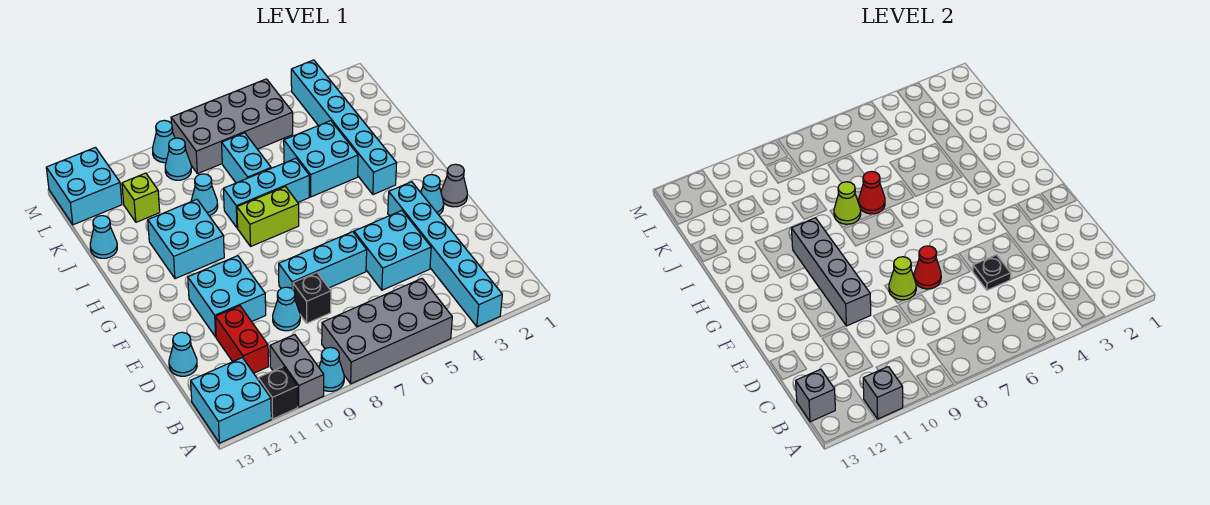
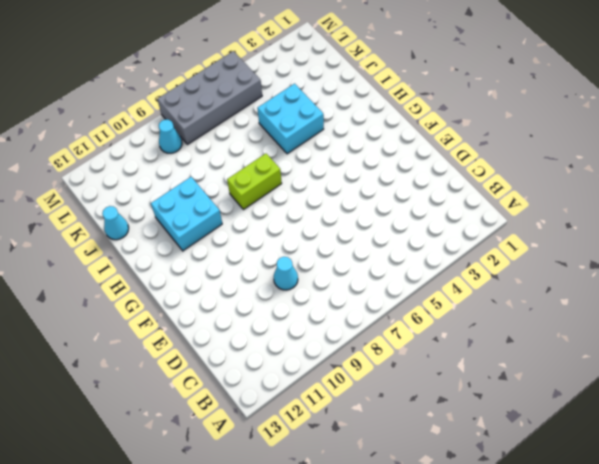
none -> cyan brick A3:F3 level 1
none -> grey brick A5:B8 level 1
none -> cyan cone A9 level 1
none -> grey brick A10:B10 level 1

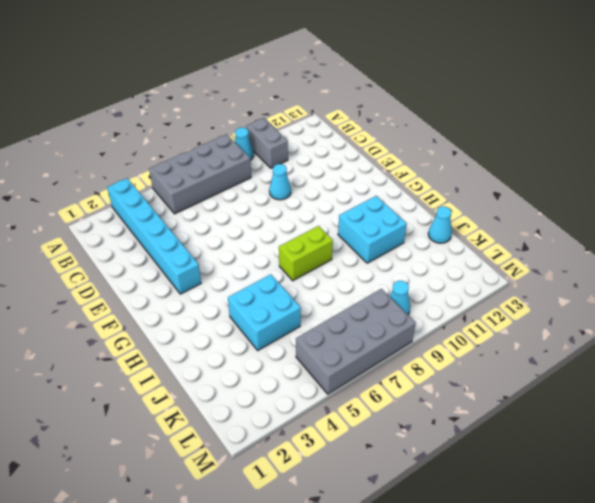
none -> black brick A11 level 1
none -> cyan brick A12:B13 level 1
none -> red brick C11:D11 level 1
none -> cyan brick D4:E5 level 1

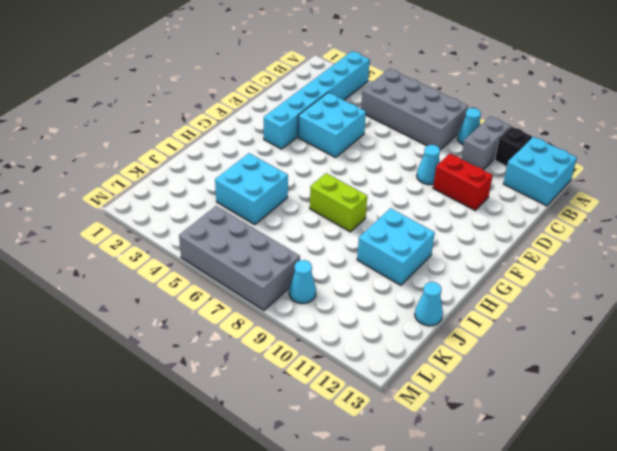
red brick D10:D11 level 1 -> red brick C11:D11 level 1
none -> black brick D8 level 1
none -> cyan cone D13 level 1
none -> cyan brick E6:E8 level 1
none -> cyan brick E10:F11 level 1

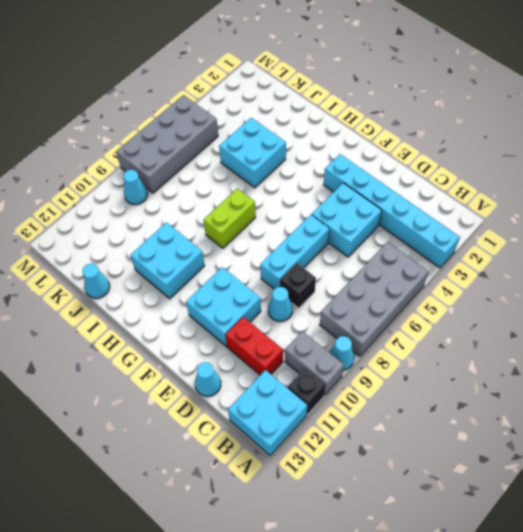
none -> grey cone F1 level 1
none -> cyan cone F2 level 1
none -> cyan brick H3:M3 level 1
none -> cyan brick I6:I8 level 1

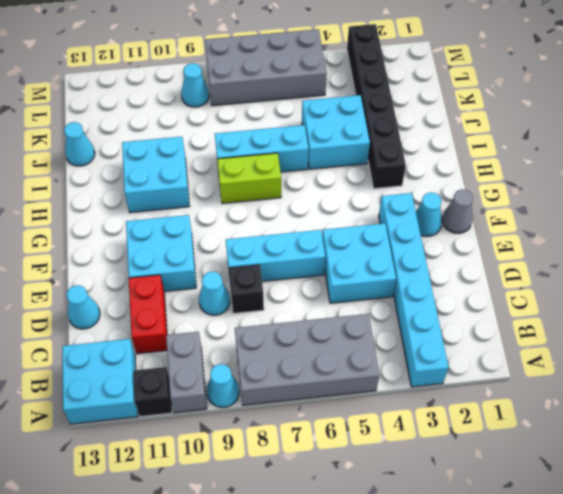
black brick H3:M3 level 1 -> cyan brick H3:M3 level 1
none -> cyan brick J7:K7 level 1
none -> cyan cone J9 level 1
none -> lime brick K11 level 1
none -> cyan brick L12:M13 level 1

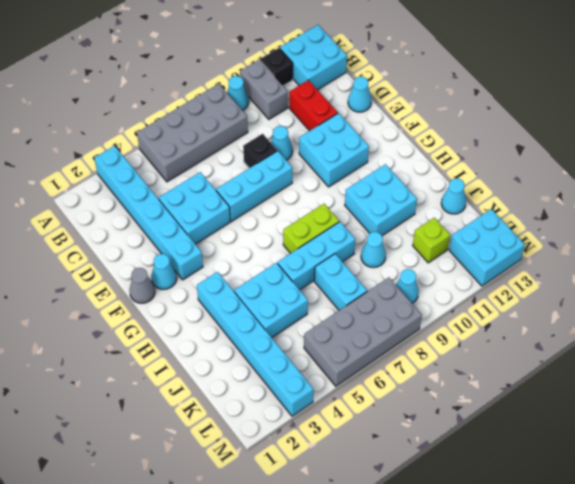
none -> cyan cone M9 level 1
none -> grey brick A11 level 2
none -> grey brick B13 level 2
none -> black plate D5 level 2

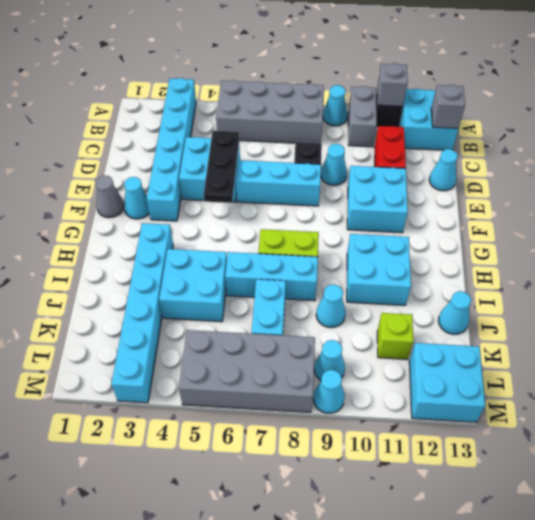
black plate D5:F5 level 2 -> black plate D5 level 2
none -> red cone E7 level 2
none -> lime cone E8 level 2
none -> grey brick E10:H10 level 2
none -> red cone I7 level 2

